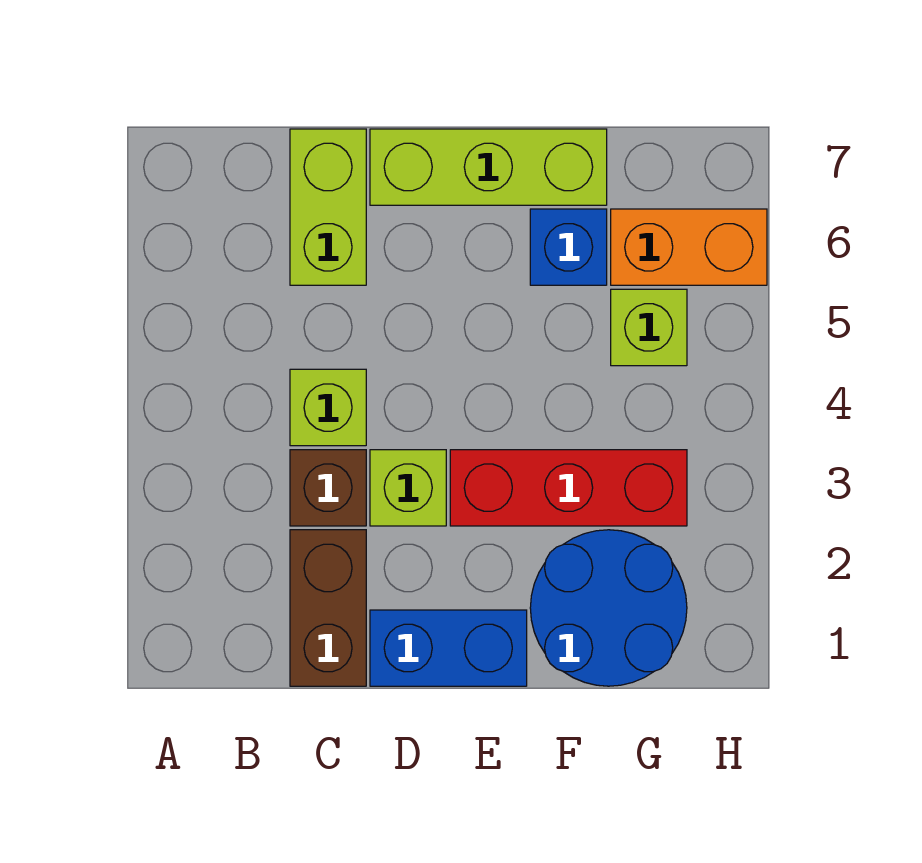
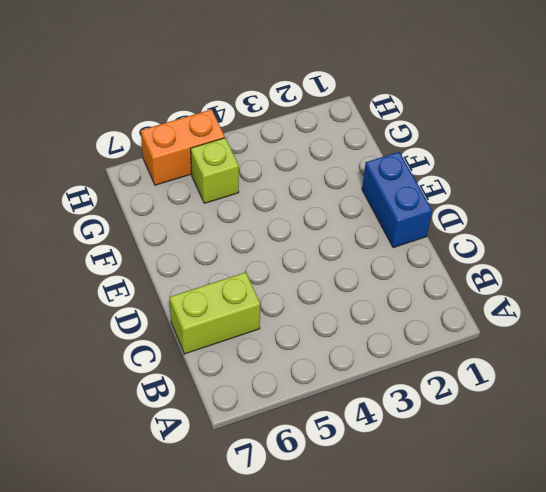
orange brick H5:H6 level 1 -> orange brick G6:H6 level 1
none -> brown brick C1:C2 level 1
none -> brown brick C3 level 1
none -> lime brick C4 level 1

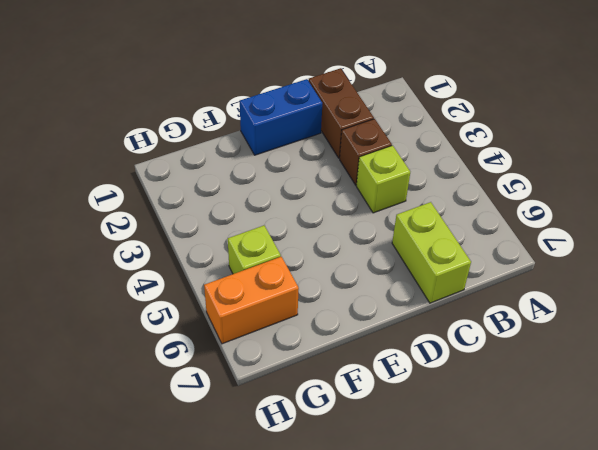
none -> lime brick D3 level 1
none -> lime brick D7:F7 level 1
none -> red brick E3:G3 level 1

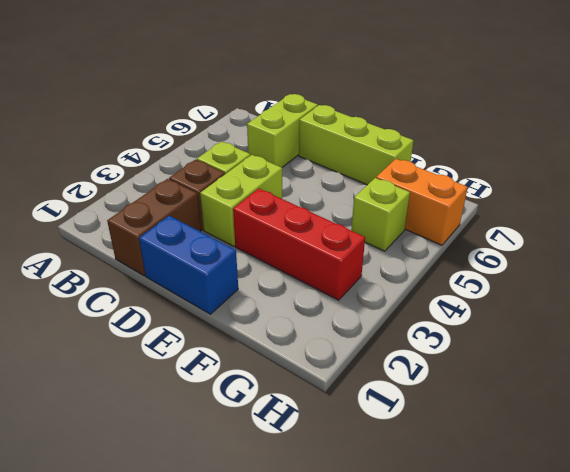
lime brick D3:D4 level 1 -> lime brick D3 level 1
none -> blue round brick F1:G2 level 1
none -> blue brick F6 level 1

